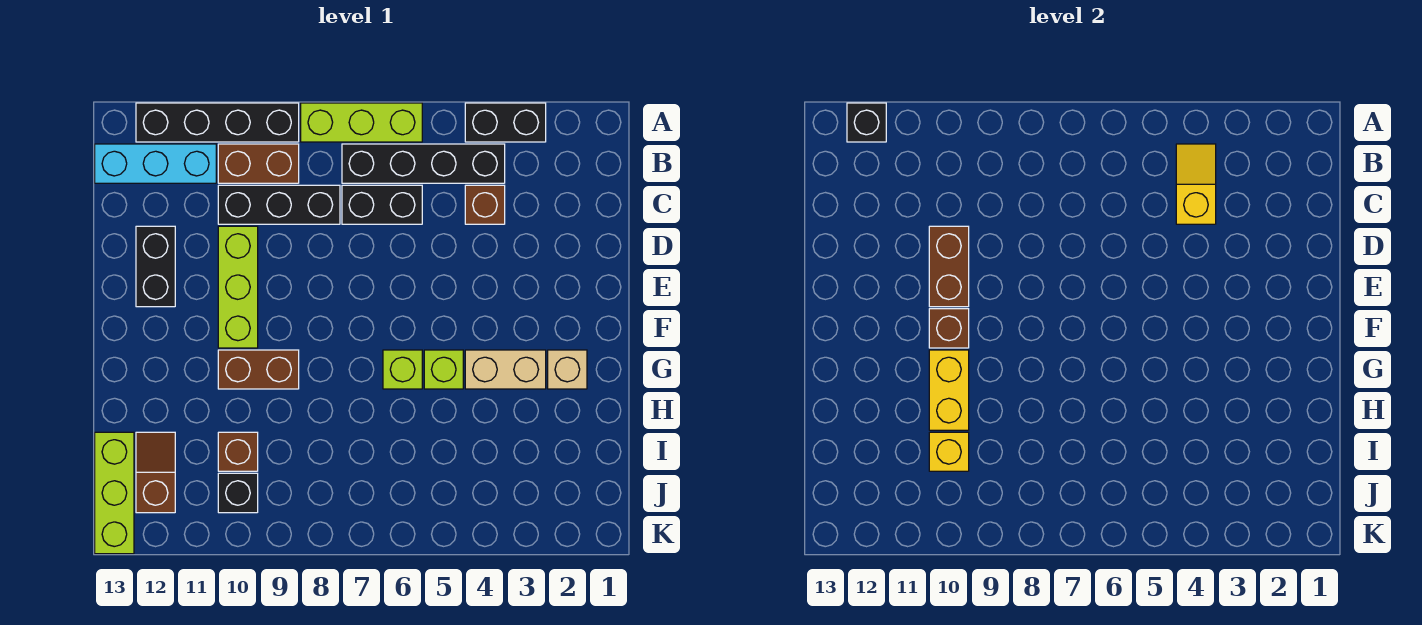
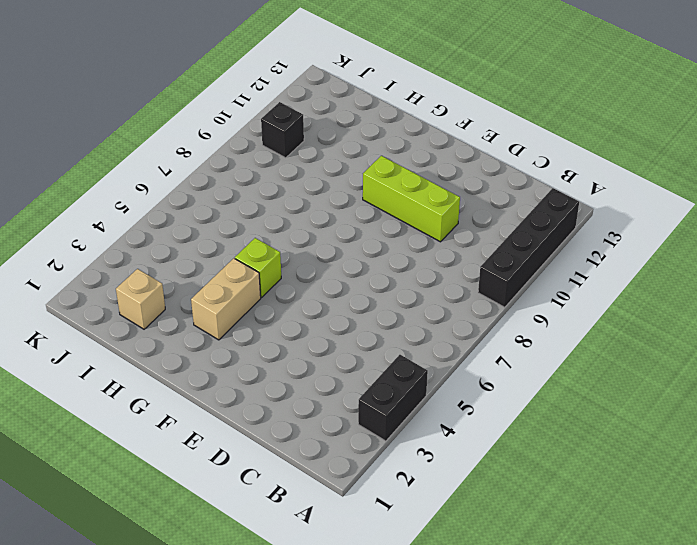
tan brick I2 level 1 -> tan brick G2 level 1
none -> lime brick A6:A8 level 1
none -> black brick B4:B7 level 1
none -> brown brick B9:B10 level 1

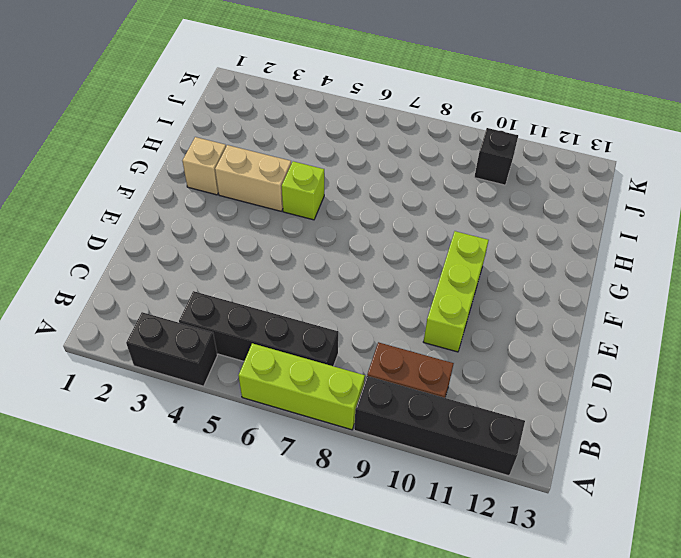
none -> cyan brick B11:B13 level 1
none -> brown brick C4 level 1
none -> black brick C6:C7 level 1

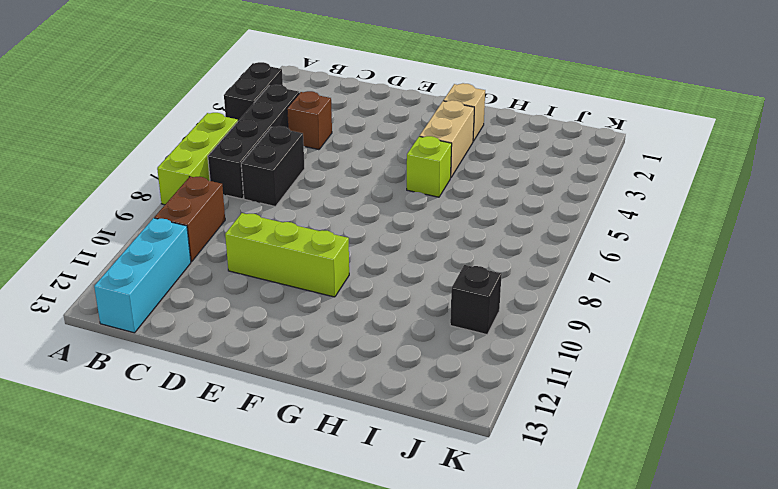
none -> black brick A9:A12 level 1
none -> black brick C8:C10 level 1
none -> black brick D12:E12 level 1

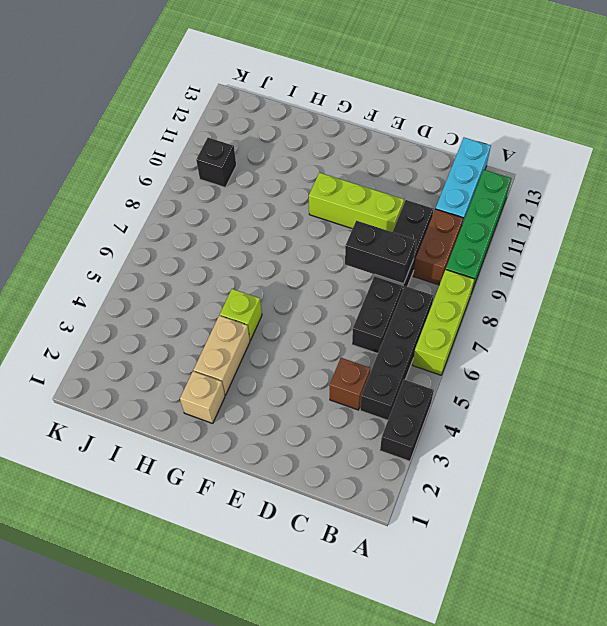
green brick A9:A12 level 1 -> black brick A9:A12 level 1
black brick C8:D8 level 2 -> black brick D12:E12 level 1
none -> lime brick G6 level 1
none -> brown brick G9:G10 level 1
none -> brown brick I10 level 1

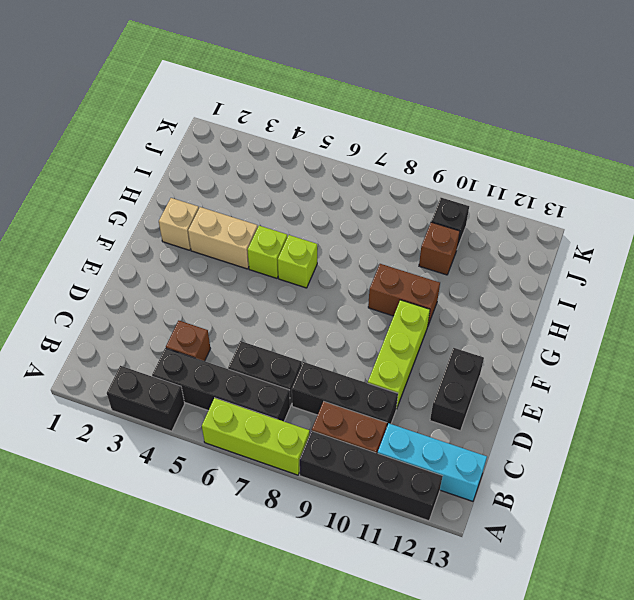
none -> brown slope I12:J12 level 1 top J
none -> lime brick I13:K13 level 1
none -> black brick A12 level 2

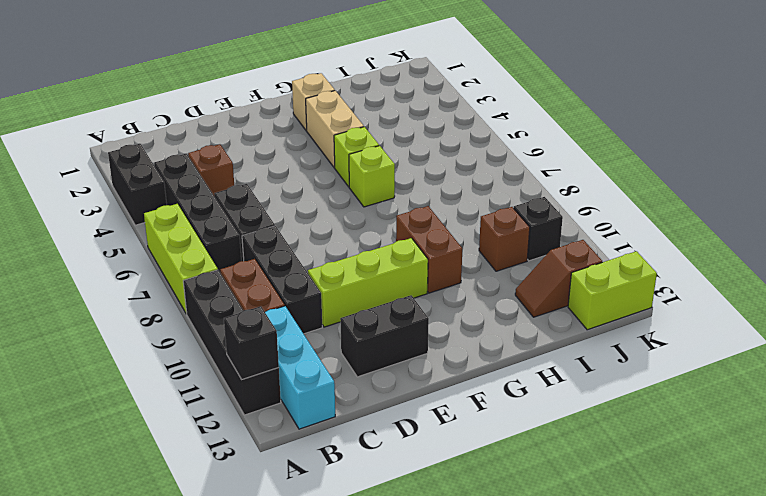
lime brick J13:K13 level 1 -> lime brick I13:K13 level 1
none -> yellow slope B4:C4 level 2 top C
none -> brown brick D10:E10 level 2
none -> brown brick F10 level 2

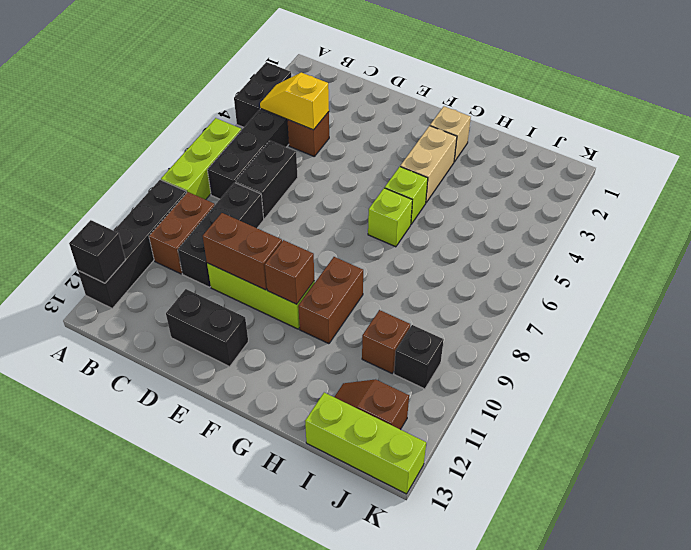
none -> cyan brick B11:B13 level 1
none -> yellow brick G10:H10 level 2
none -> yellow brick I10 level 2

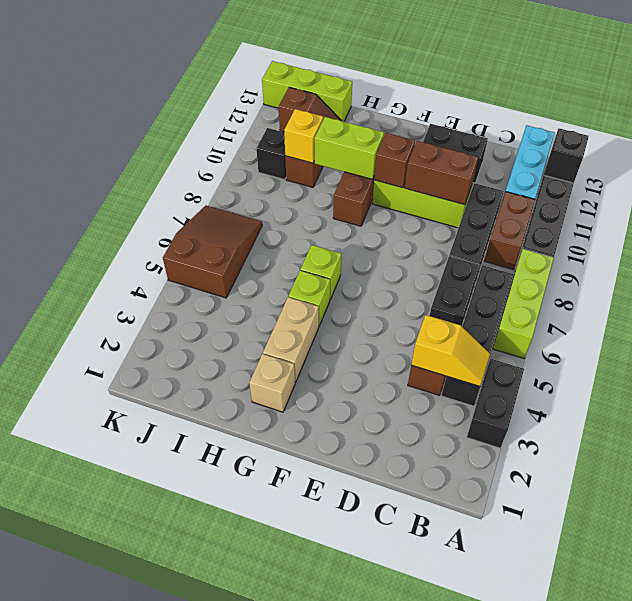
lime brick G10:H10 level 2 -> yellow brick G10:H10 level 2
brown slope J5:K7 level 1 top 5 -> none

